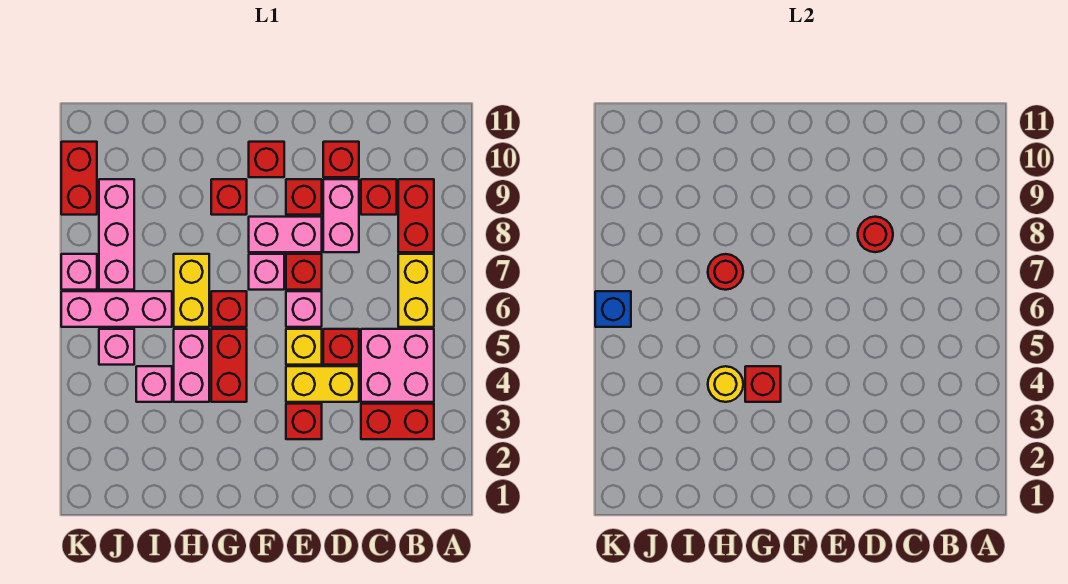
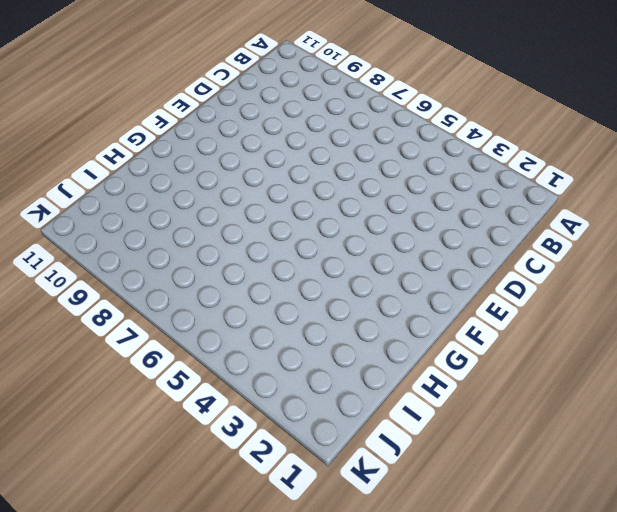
none -> red brick B3:C3 level 1
none -> pink brick B4:C5 level 1
none -> yellow brick B6:B7 level 1
none -> red brick B8:B9 level 1

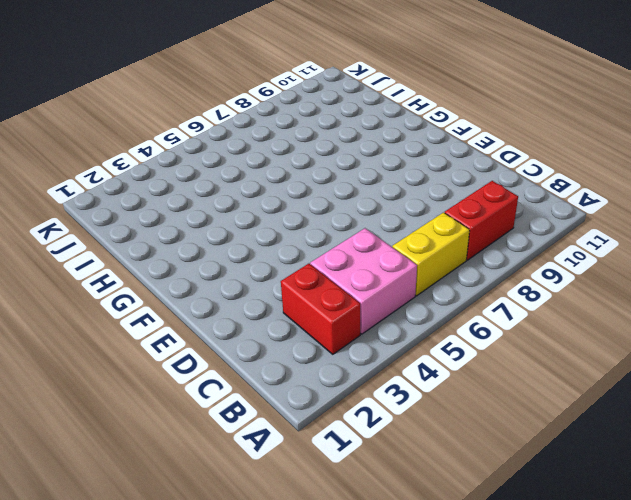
none -> red brick C9 level 1
none -> yellow brick D4:E4 level 1
none -> red brick D5 level 1
none -> pink brick D8:D9 level 1

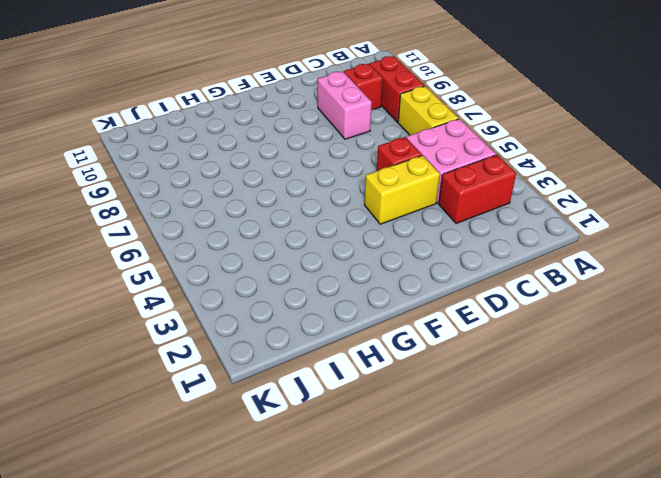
none -> red brick D10 level 1
none -> red brick E3 level 1
none -> yellow brick E5 level 1
none -> pink brick E6 level 1

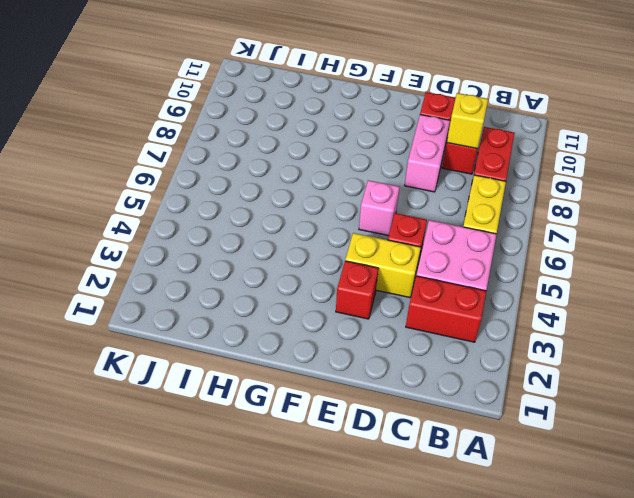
yellow brick C9 level 2 -> yellow brick E5 level 1
none -> red brick E7 level 1
none -> pink brick E8:F8 level 1
none -> red brick E9 level 1
none -> pink brick F7 level 1

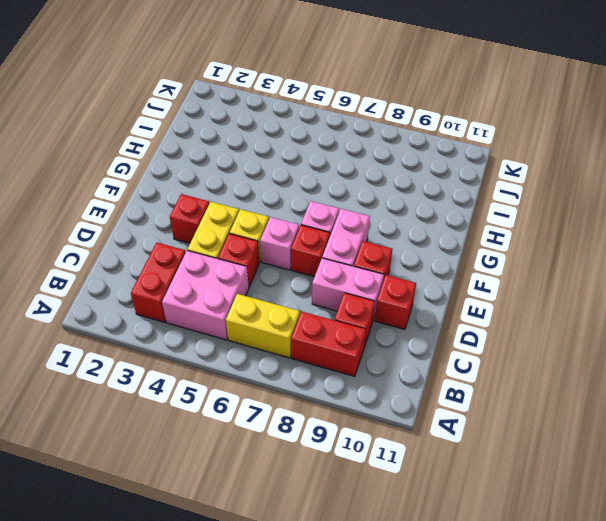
none -> red brick F10 level 1
none -> red brick G4:G5 level 1
none -> red brick G6 level 1
none -> red brick G9 level 1

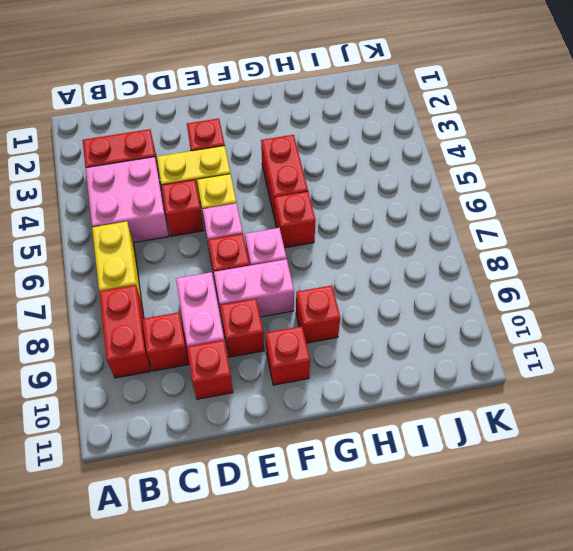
none -> pink brick H4:H5 level 1
none -> yellow brick H6:H7 level 1
none -> pink brick I4 level 1
none -> pink brick I6:K6 level 1

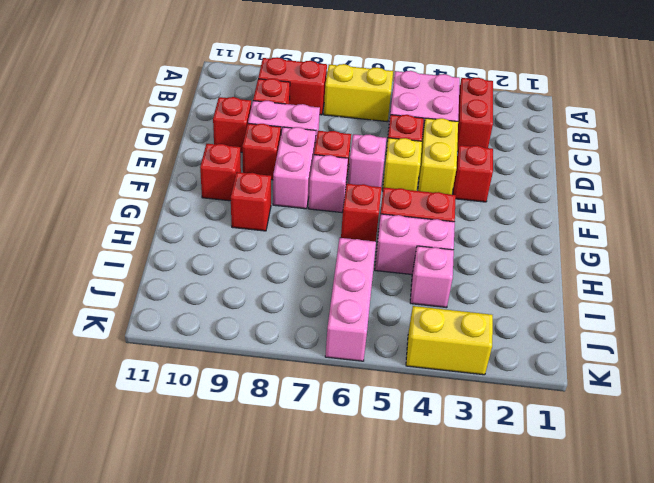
yellow brick K3:K4 level 1 -> yellow brick H6:H7 level 1
none -> pink brick J5 level 1
none -> pink brick J7:J9 level 1
none -> pink brick K7 level 1
none -> red brick K9:K10 level 1

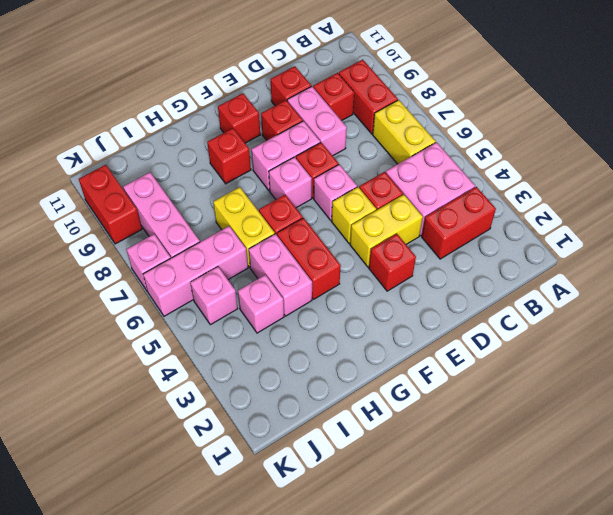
none -> red round brick D8 level 2
none -> red brick G4 level 2
none -> yellow round brick H4 level 2
none -> red round brick H7 level 2

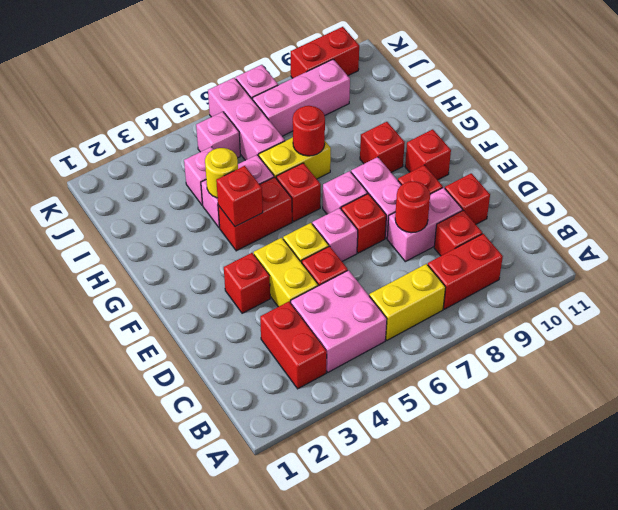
none -> blue brick K6 level 2

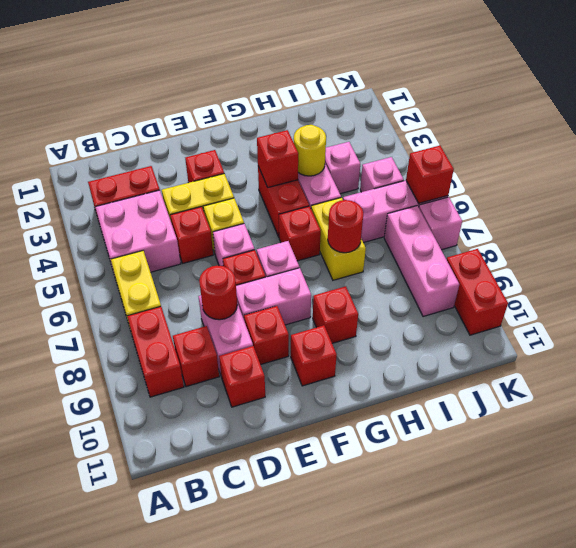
red brick K6 level 2 -> blue brick K6 level 2

